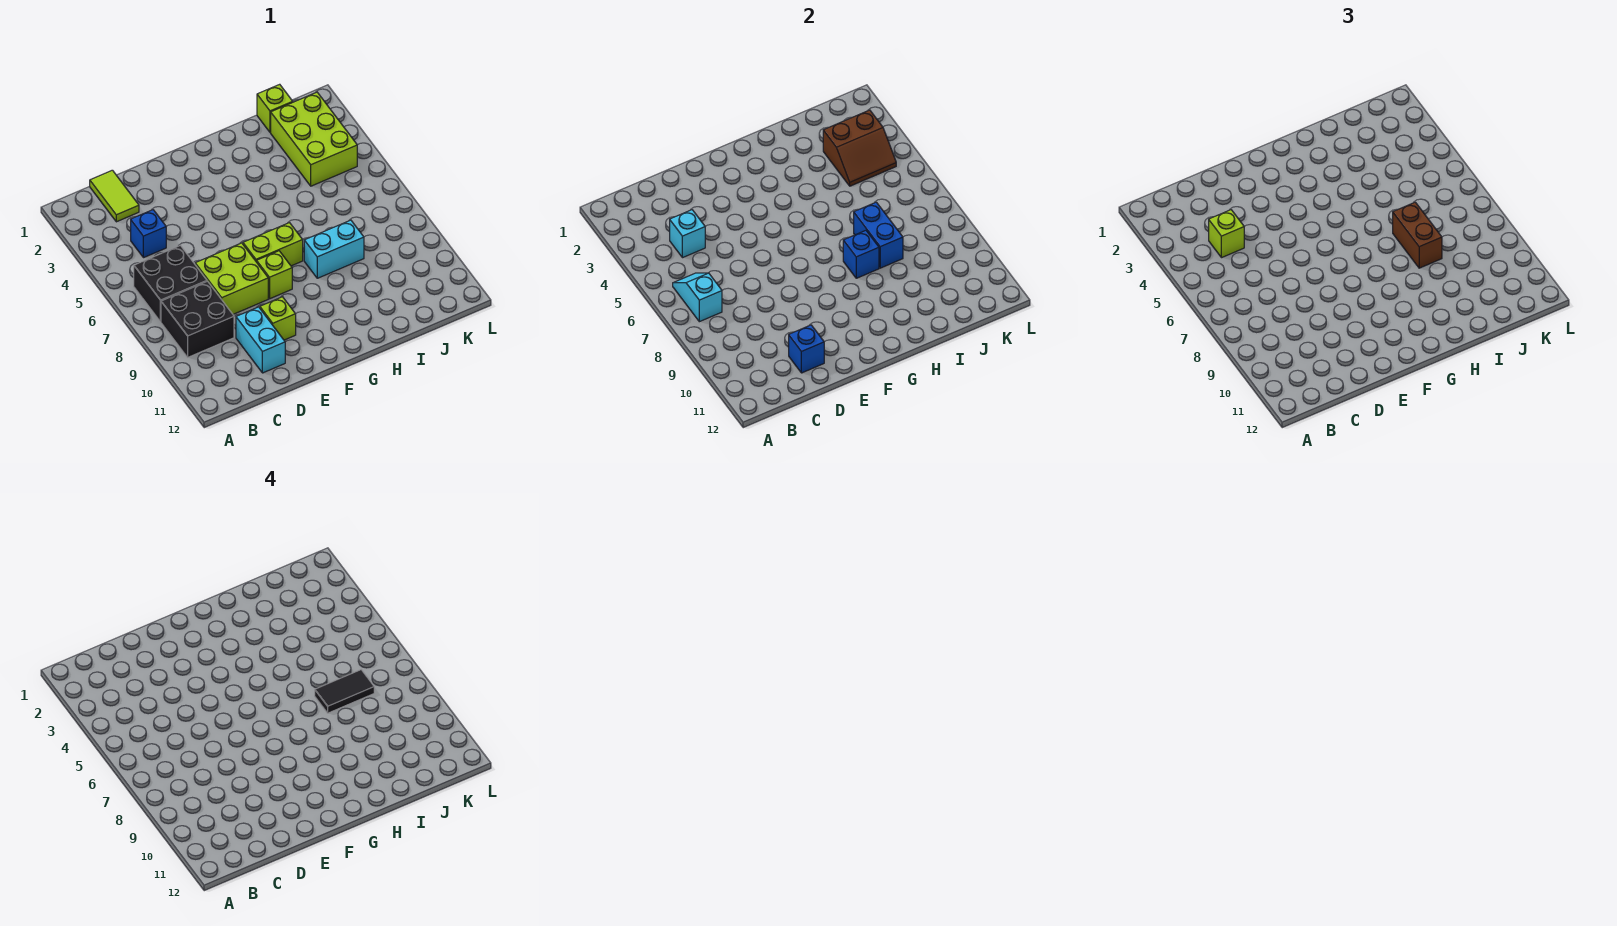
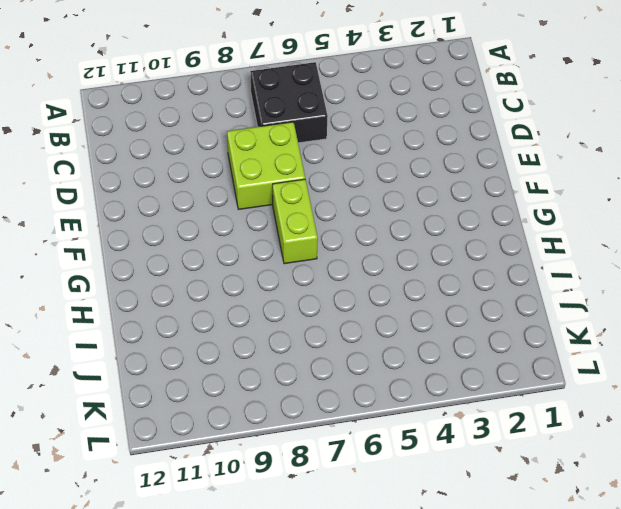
none -> black brick B8:C9 level 1
none -> lime tile C1:C2 level 1
none -> blue brick C4 level 1

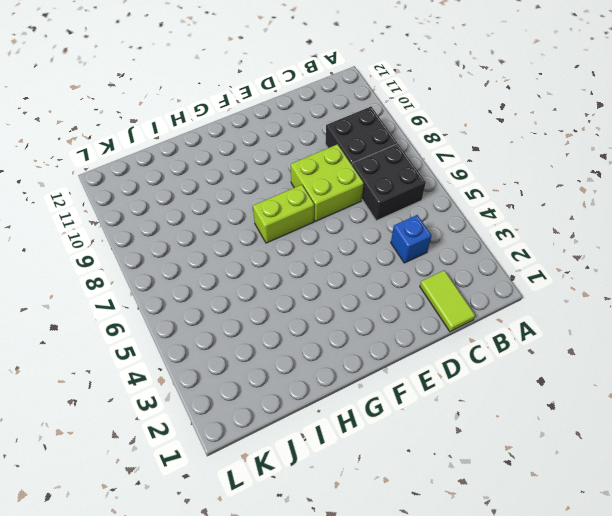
none -> cyan brick D10:D11 level 1
none -> lime brick E10 level 1
none -> lime brick F8 level 1

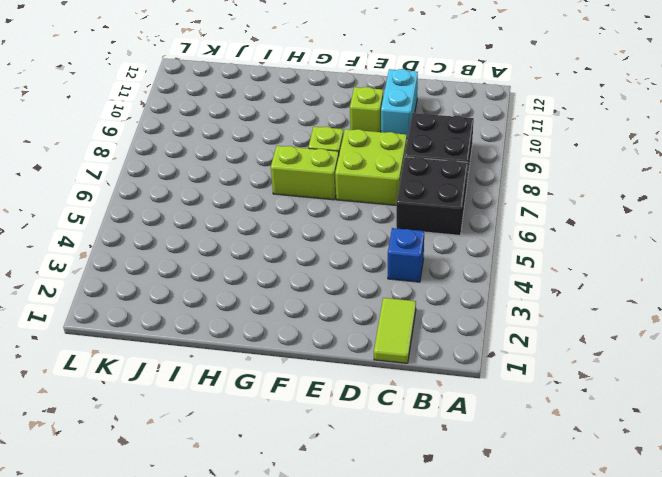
none -> cyan brick H8:I8 level 1
none -> lime brick J1 level 1
none -> lime brick J2:K4 level 1

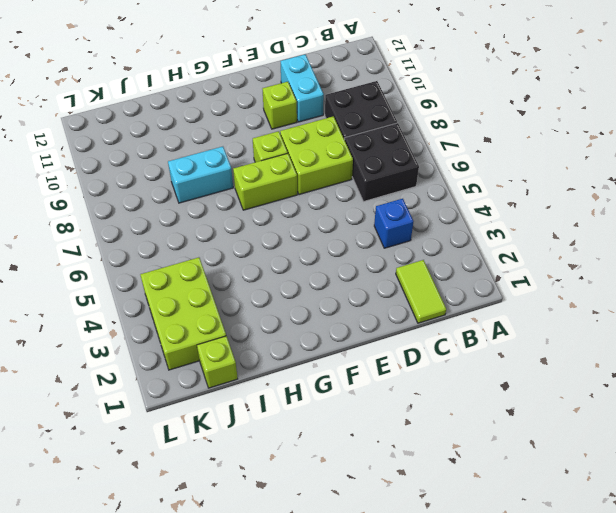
none -> cyan slope B6:B7 level 2 top 7
none -> cyan brick C4 level 2
none -> blue brick D11 level 2

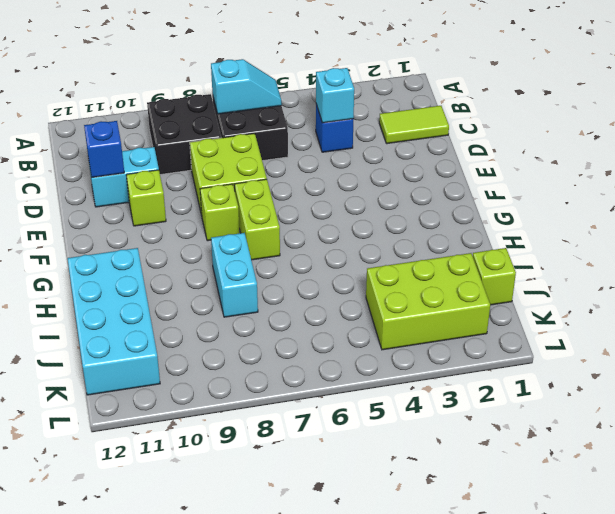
cyan brick H11:K12 level 1 -> none
none -> blue brick H8 level 2
none -> blue brick I7:I8 level 2
none -> brown slope J3:K4 level 2 top 3

